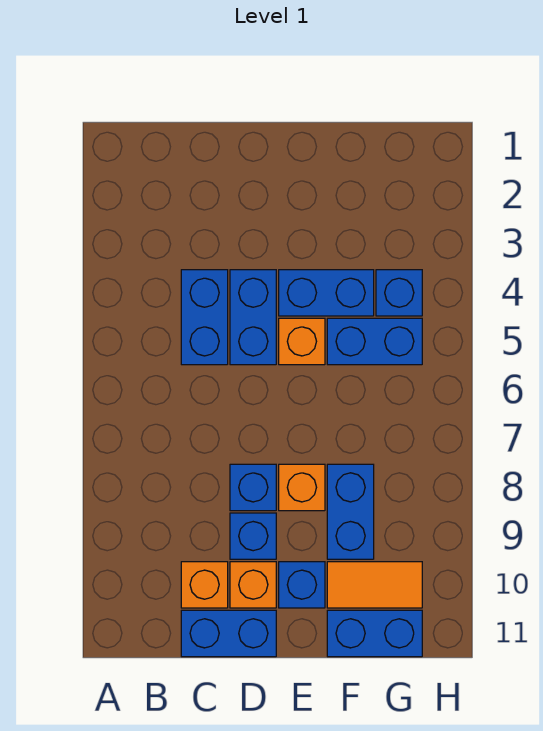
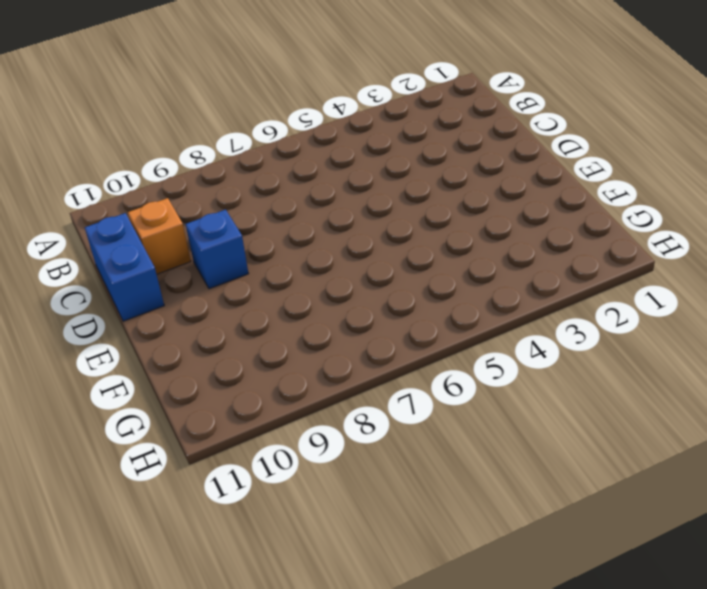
none -> blue brick C4:C5 level 1
none -> blue brick D4:D5 level 1
none -> blue brick D8 level 1

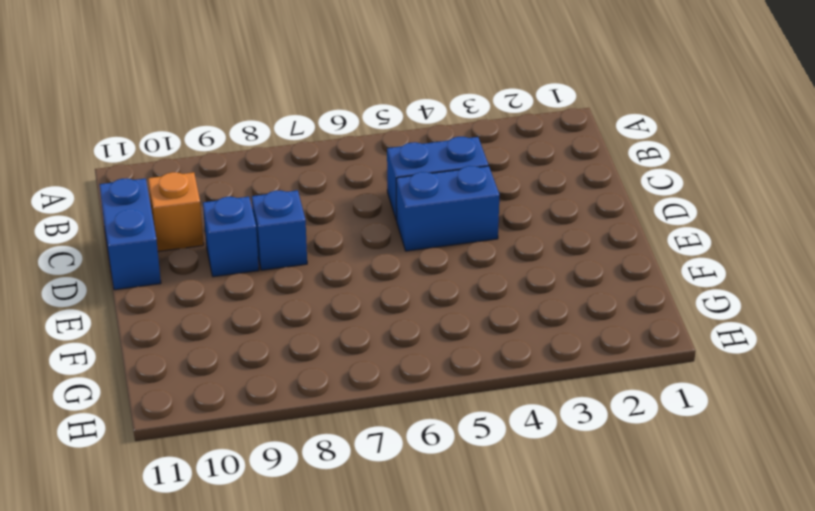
none -> orange brick D10 level 1
none -> blue brick E4:F4 level 1
none -> orange brick E5 level 1

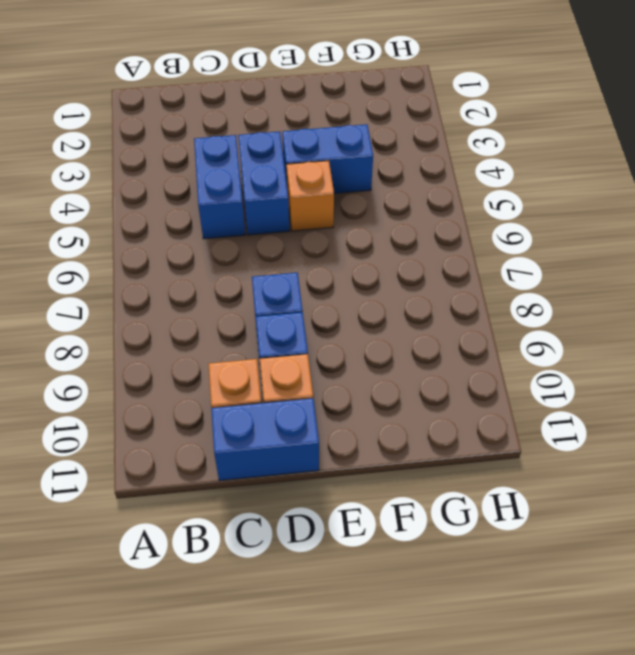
none -> orange brick E8 level 1
none -> blue brick E10 level 1
none -> blue brick F5:G5 level 1

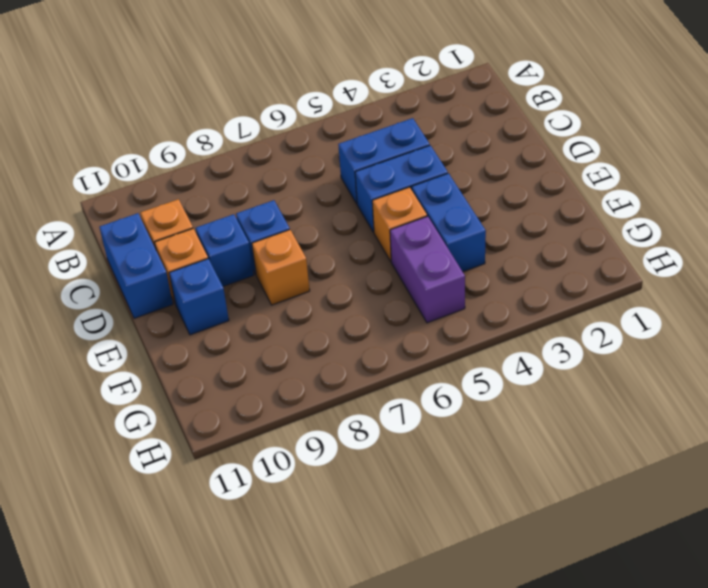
purple brick F5:G5 level 1 -> blue brick F5:G5 level 1
none -> blue brick F8:F9 level 1
none -> orange tile F10:G10 level 1
none -> blue brick F11:G11 level 1

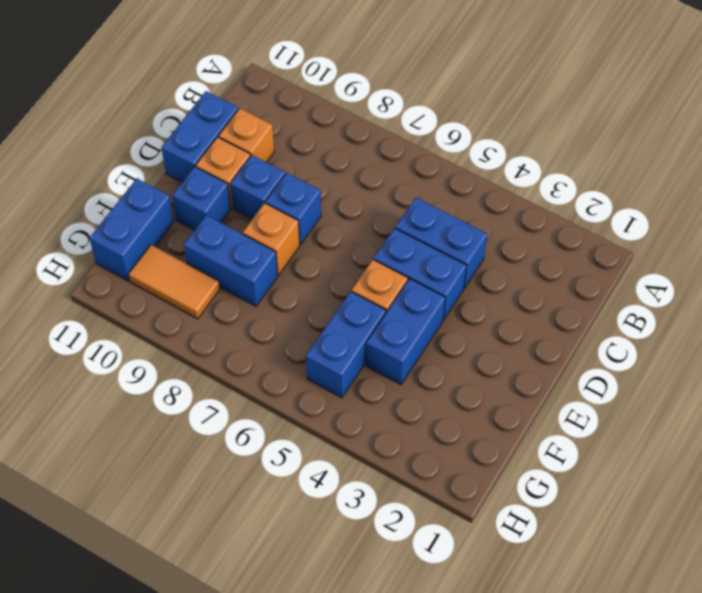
orange tile G9:G10 level 1 -> orange tile F10:G10 level 1
none -> blue brick G4 level 1

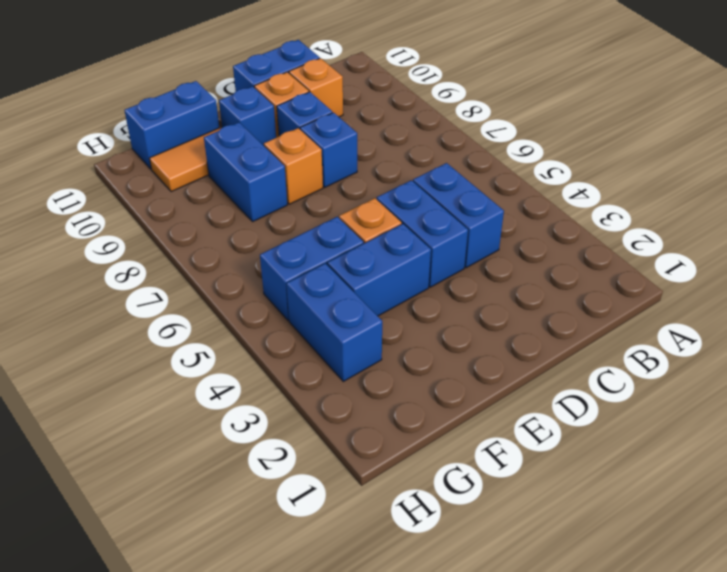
blue brick G3:G4 level 1 -> blue brick G4 level 1

